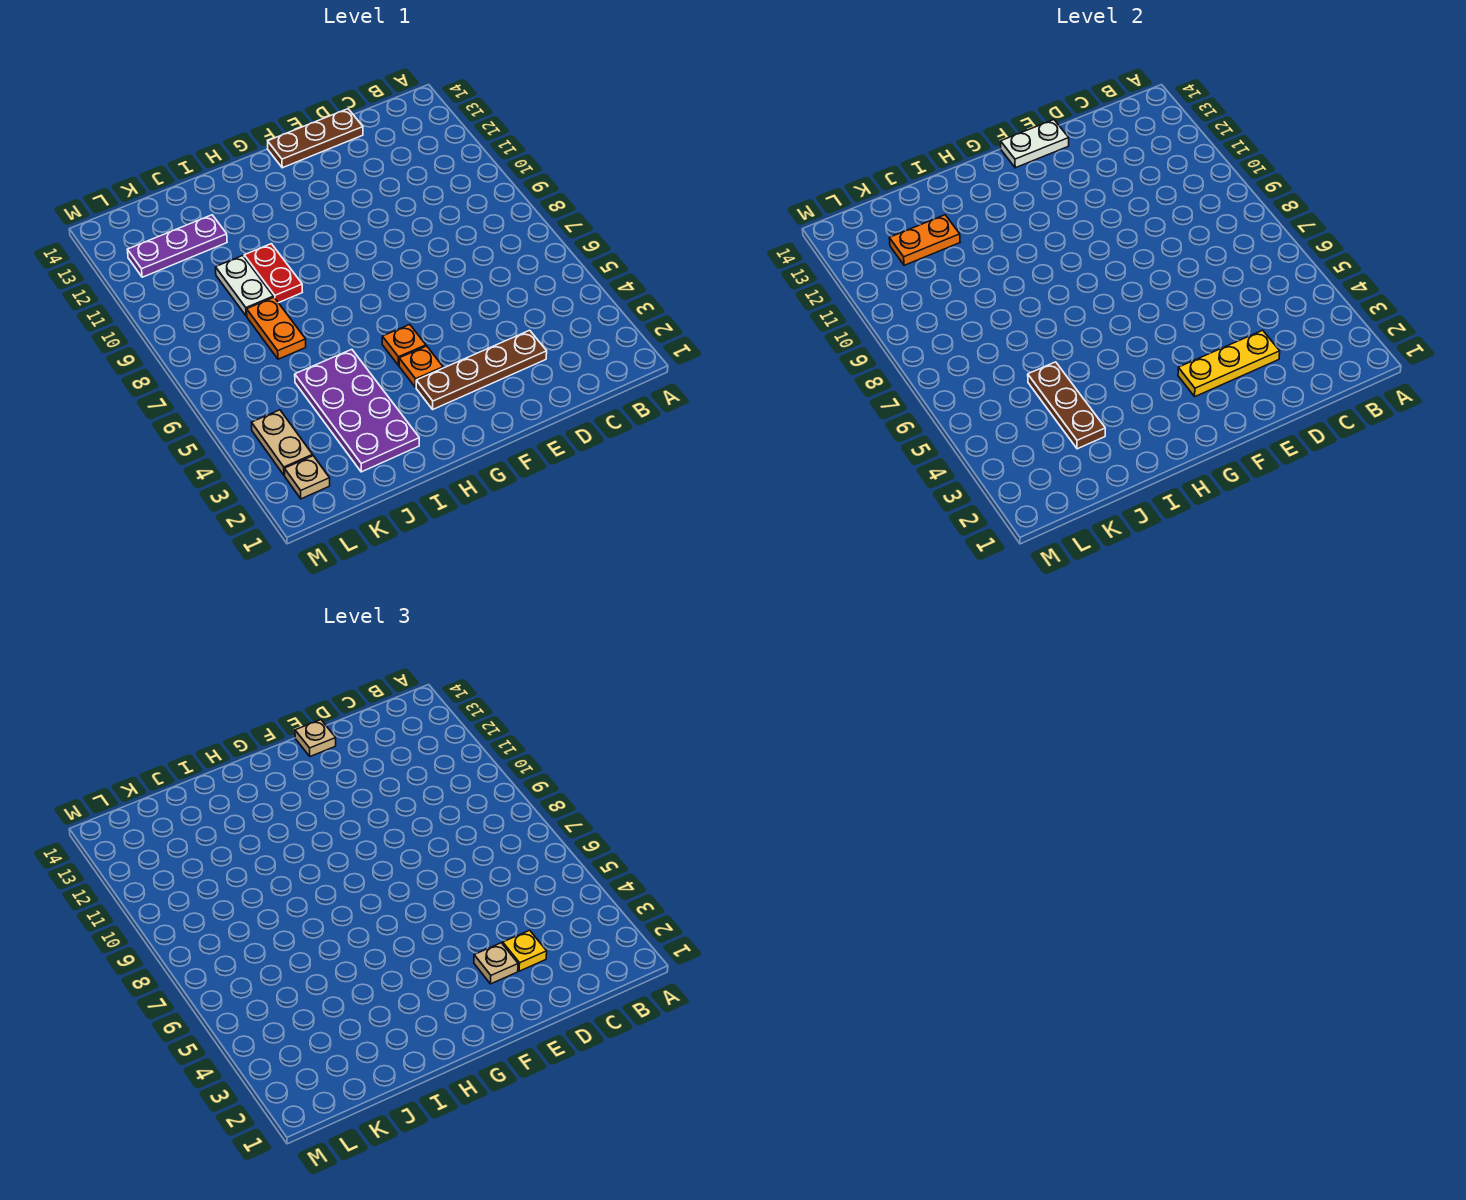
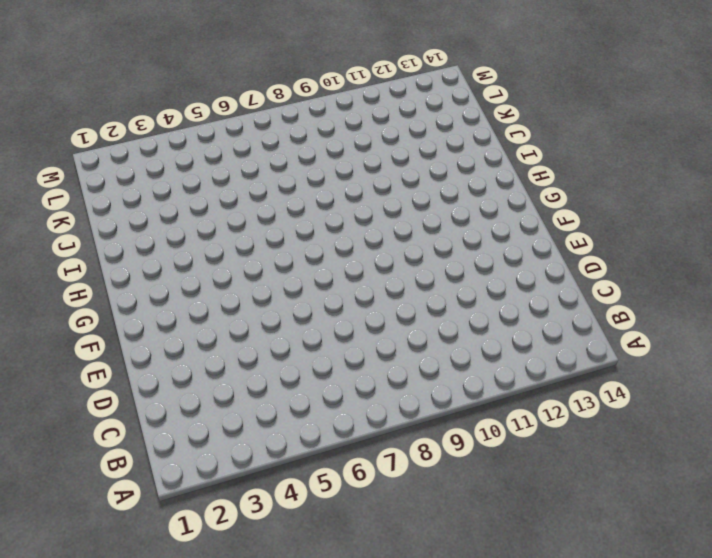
none -> brown plate D3:G3 level 1
none -> brown plate D14:F14 level 1
none -> orange plate G4 level 1

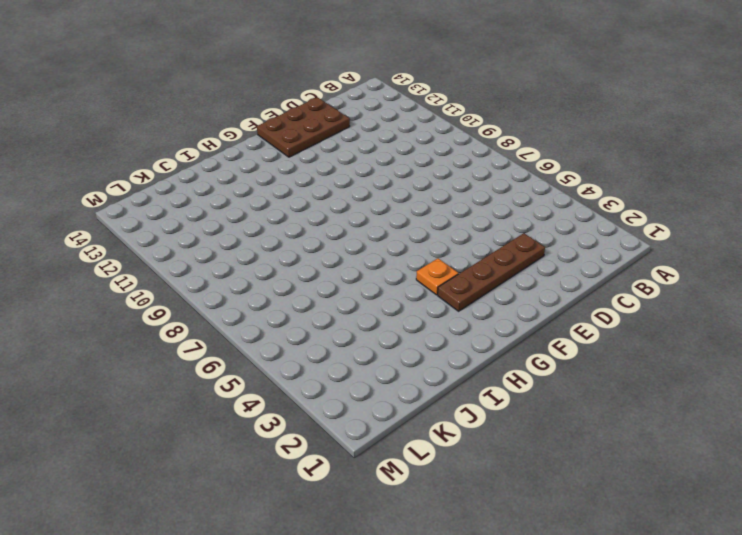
brown plate D13:F14 level 1 -> brown plate D14:F14 level 1
none -> orange plate G5 level 1
none -> purple plate I2:J5 level 1
none -> red plate I9:I10 level 1

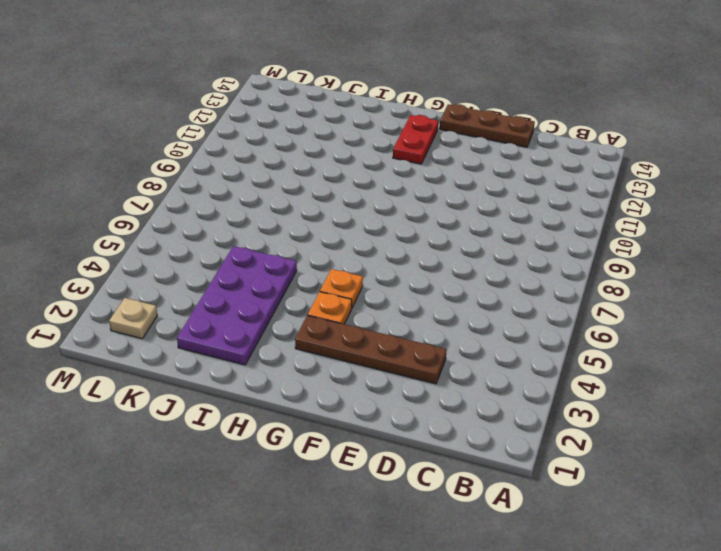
red plate G12:G13 level 1 -> red plate I9:I10 level 1
none -> orange plate J7:J8 level 1
none -> white plate J9:J10 level 1
none -> purple plate J12:L12 level 1

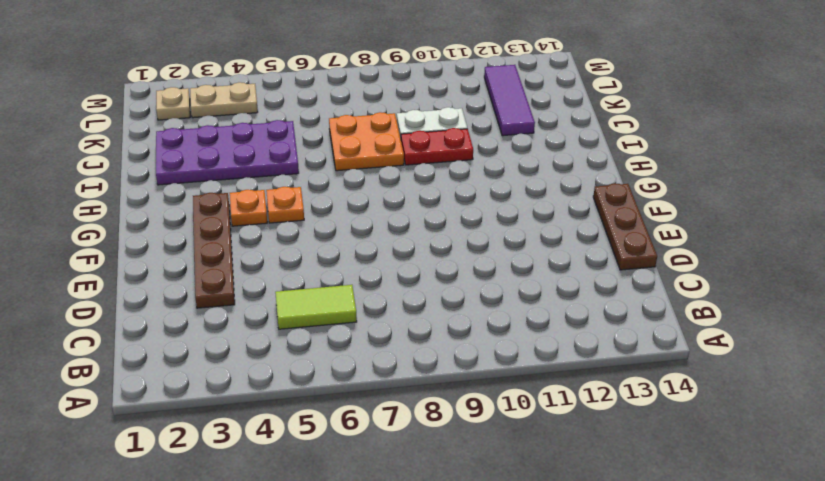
lime tile C5:C6 level 1 -> none
orange plate I7:J8 level 1 -> orange plate J7:J8 level 1
purple tile J12:L12 level 1 -> purple plate J12:L12 level 1
none -> yellow plate D3:F3 level 2
none -> white plate E14:F14 level 2
none -> brown plate J3:J5 level 2

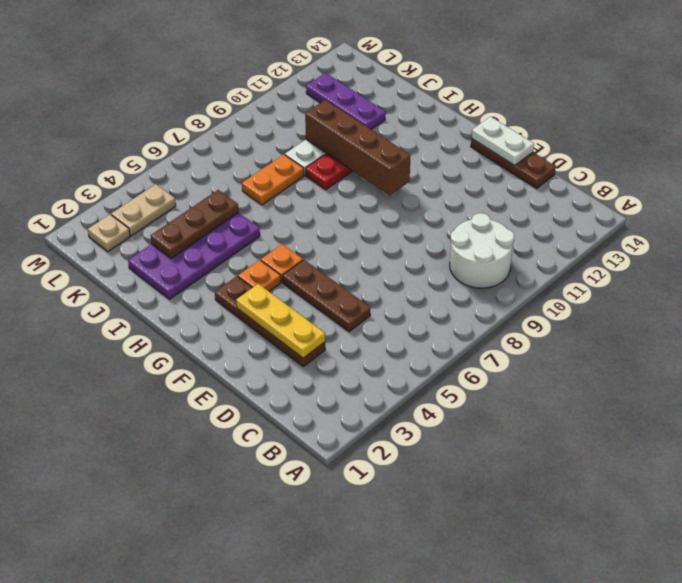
white round brick B9:C10 level 1 -> none
brown plate D5:F5 level 1 -> none
brown brick G10:J10 level 2 -> none
none -> orange plate J12:K12 level 2
none -> yellow plate D3 level 3
none -> tan plate E3 level 3

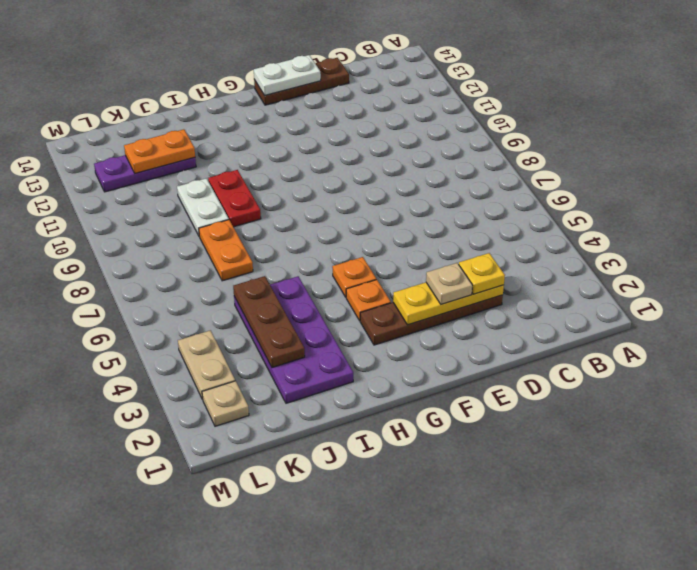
none -> tan plate E14 level 3

